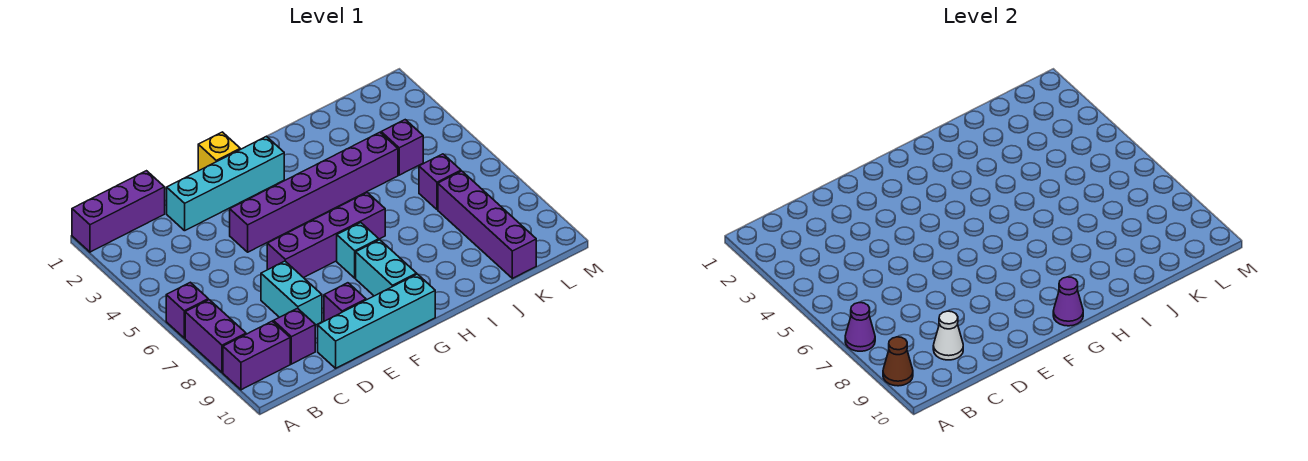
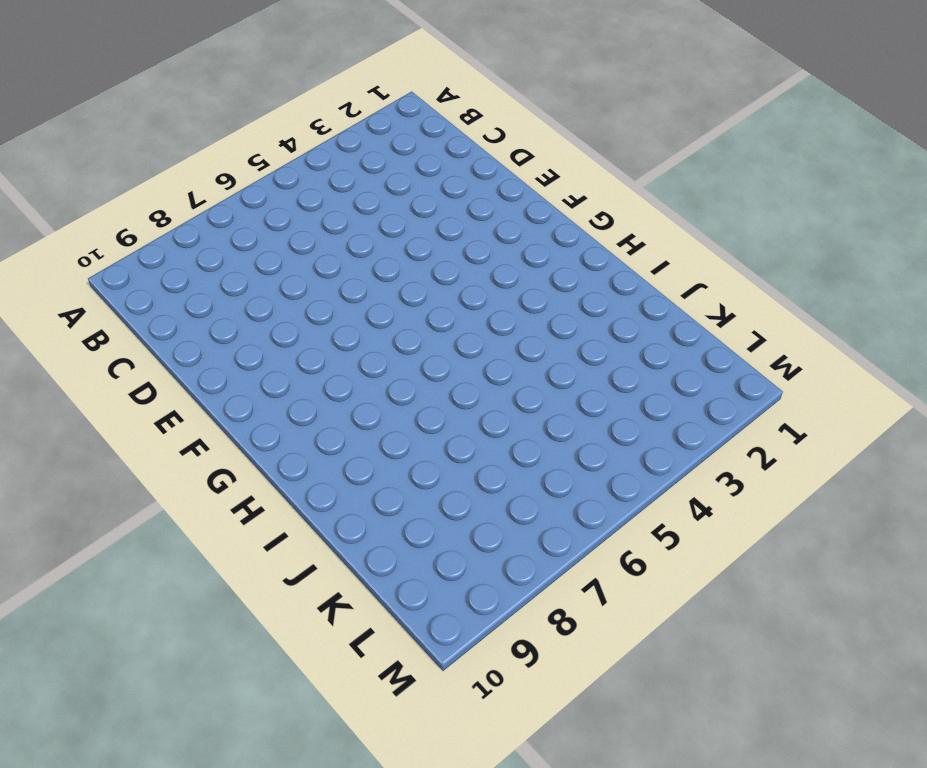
none -> purple brick A1:C1 level 1
none -> purple brick A6 level 1
none -> purple brick A7:A8 level 1

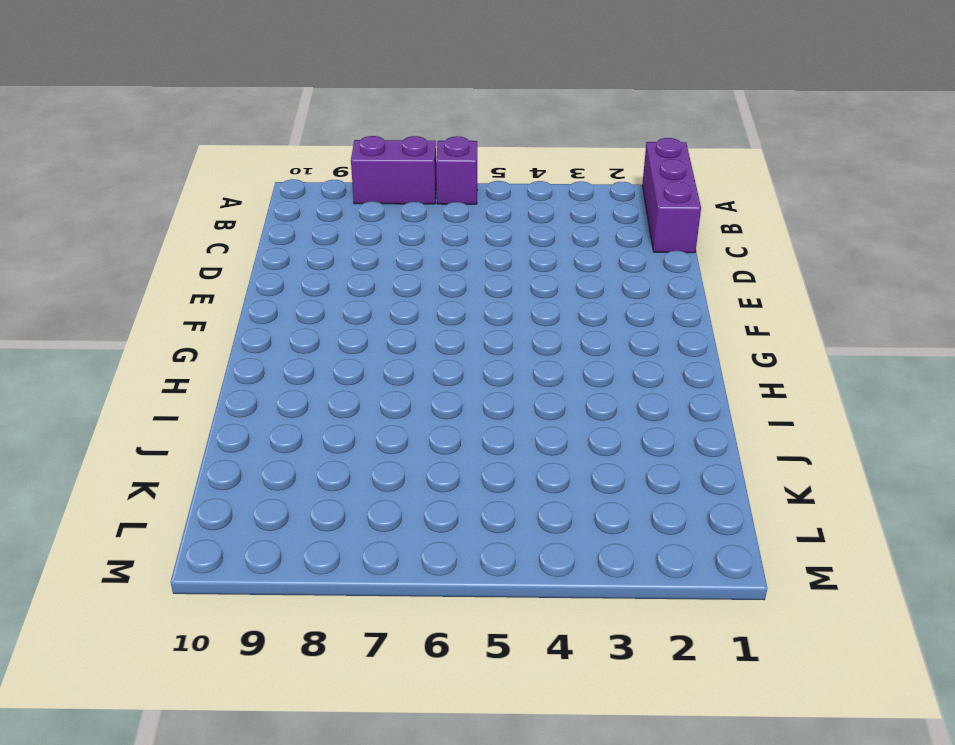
none -> purple brick A9:B9 level 1
none -> purple brick C9 level 1
none -> cyan brick D2:G2 level 1

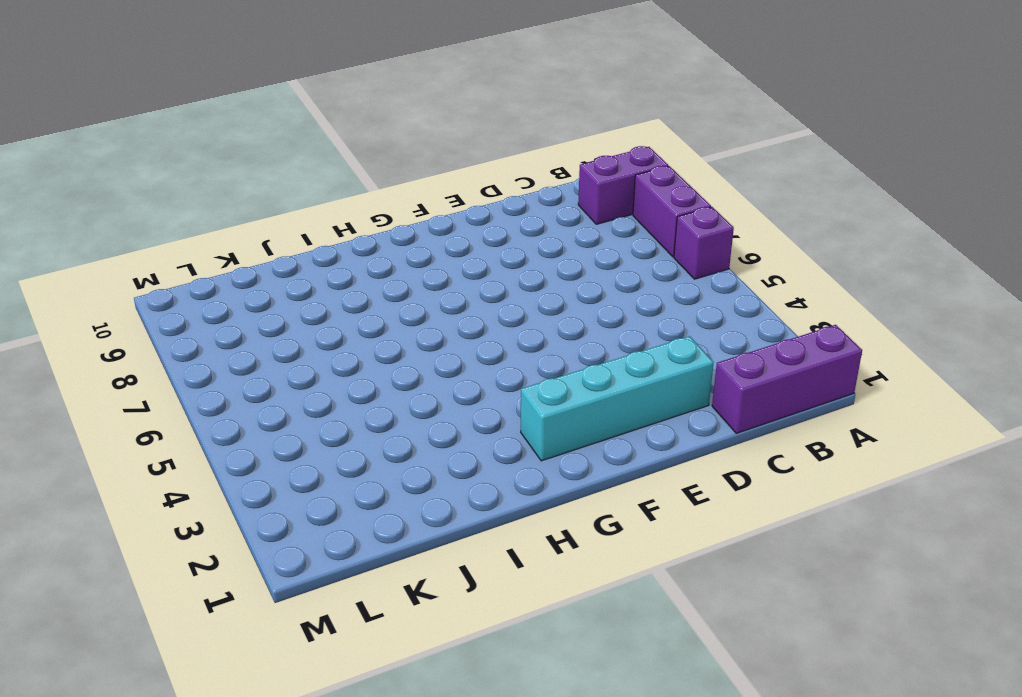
none -> purple brick C9 level 1
none -> cyan brick D7:D8 level 1
none -> cyan brick D10:G10 level 1

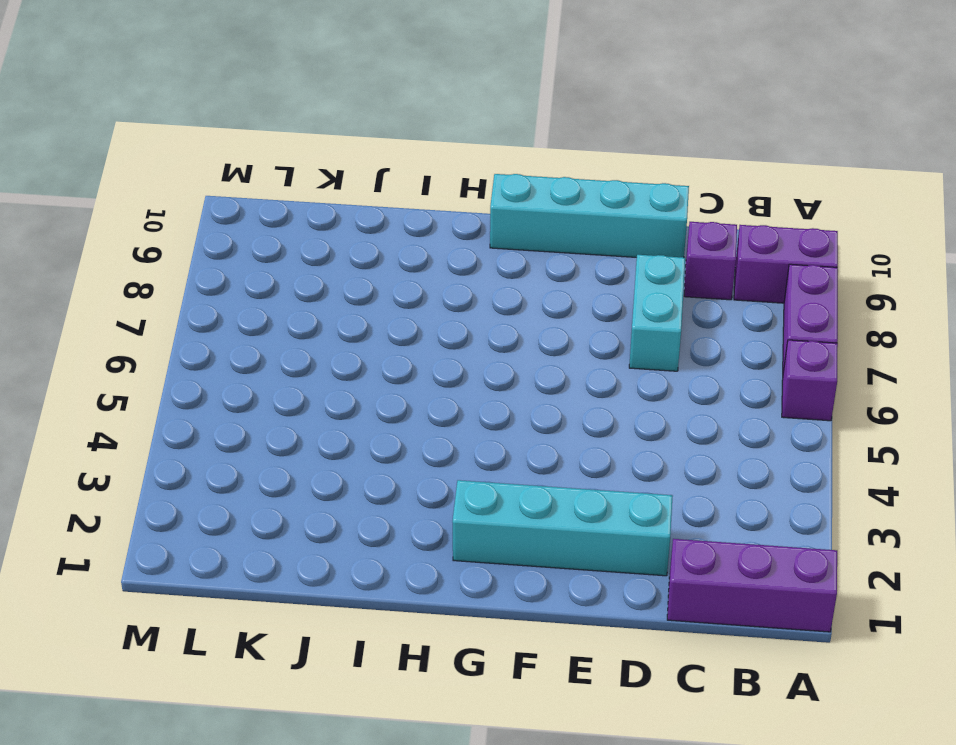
none -> purple brick E4:J4 level 1
none -> purple brick E6:H6 level 1
none -> purple brick E9 level 1

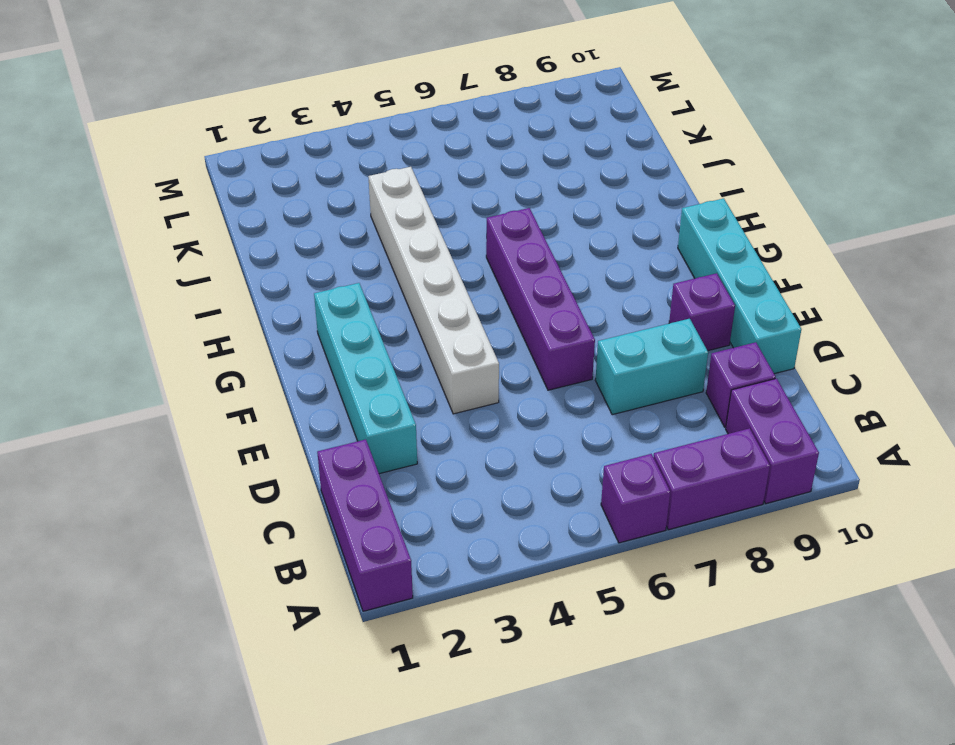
white brick E4:J4 level 1 -> purple brick E4:J4 level 1
none -> yellow brick F1 level 1
none -> cyan brick G7 level 1
none -> cyan brick G8:G9 level 1

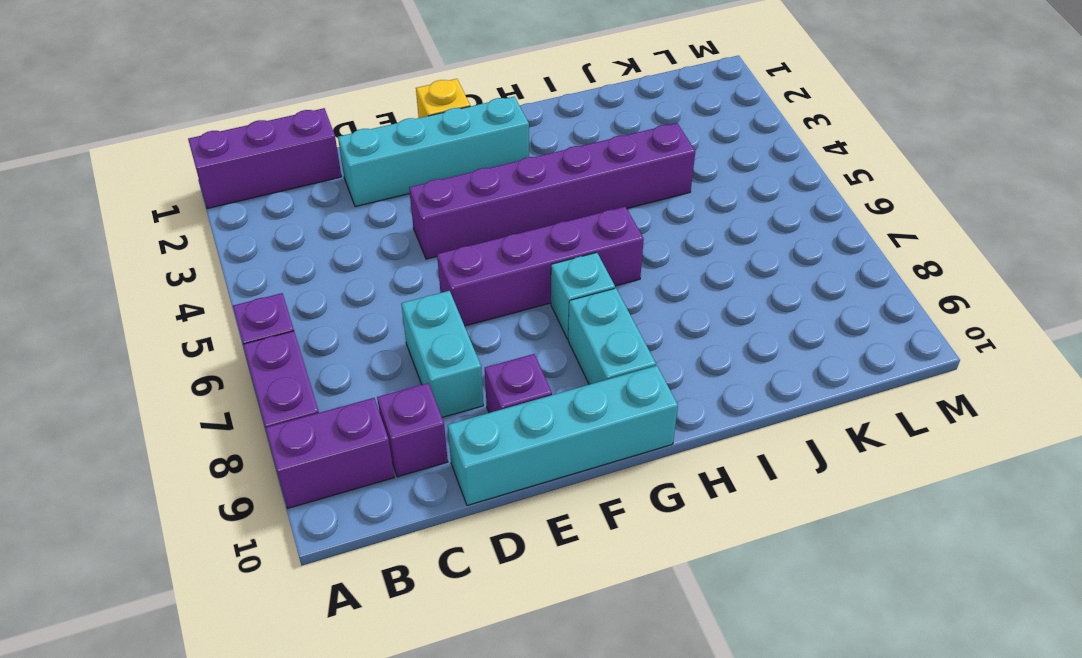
none -> purple brick K4 level 1
none -> purple brick K6 level 1
none -> purple brick K7:K10 level 1

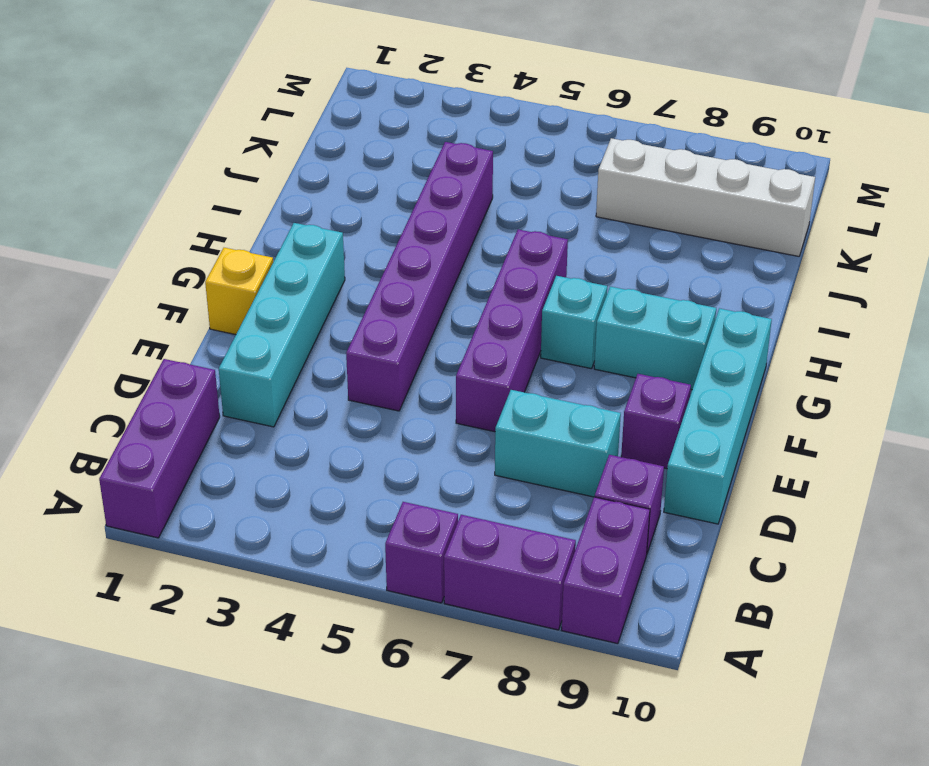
white brick K7:K10 level 1 -> purple brick K7:K10 level 1
none -> purple brick K4 level 1
none -> purple brick K6 level 1
none -> purple cone A7 level 2

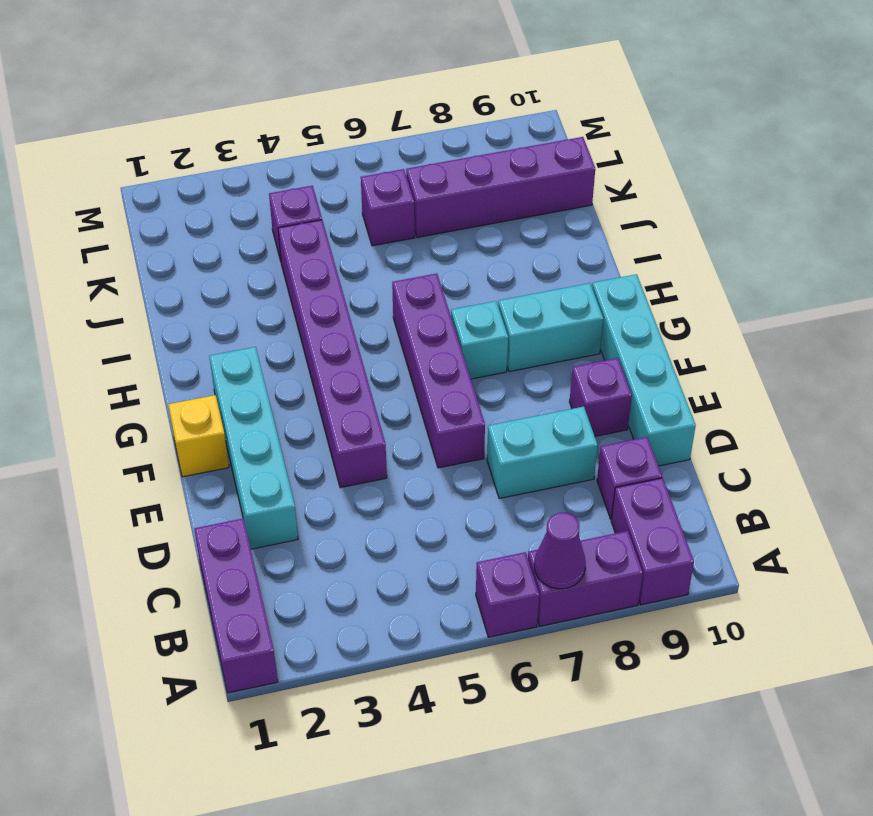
none -> brown cone A9 level 2
none -> white cone C9 level 2
none -> purple cone G10 level 2

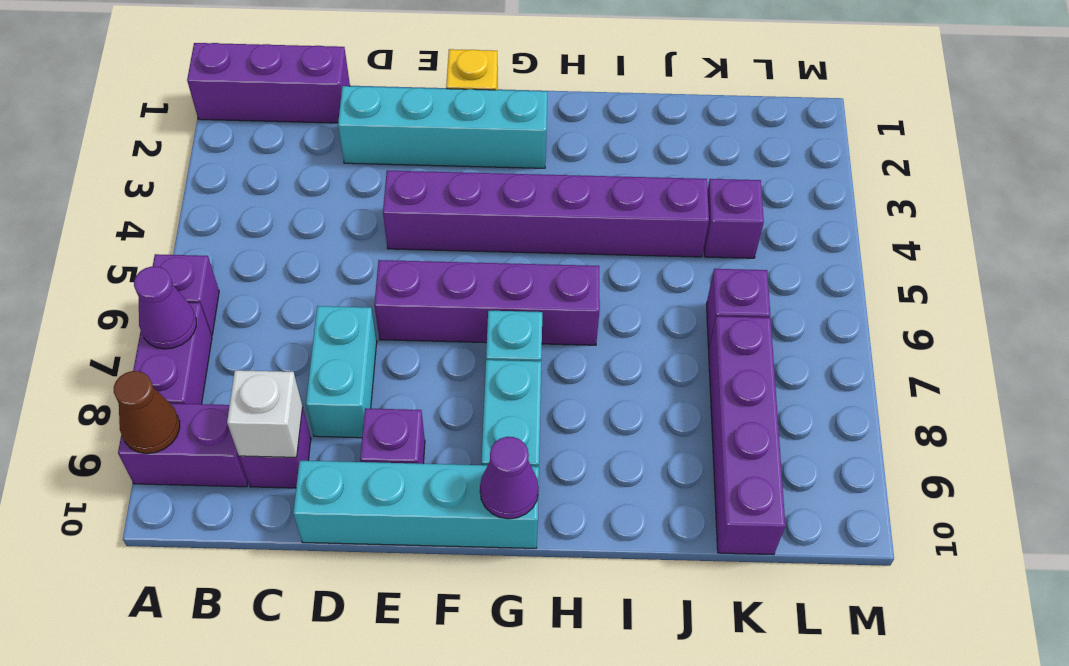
white brick C9 level 2 -> white cone C9 level 2

